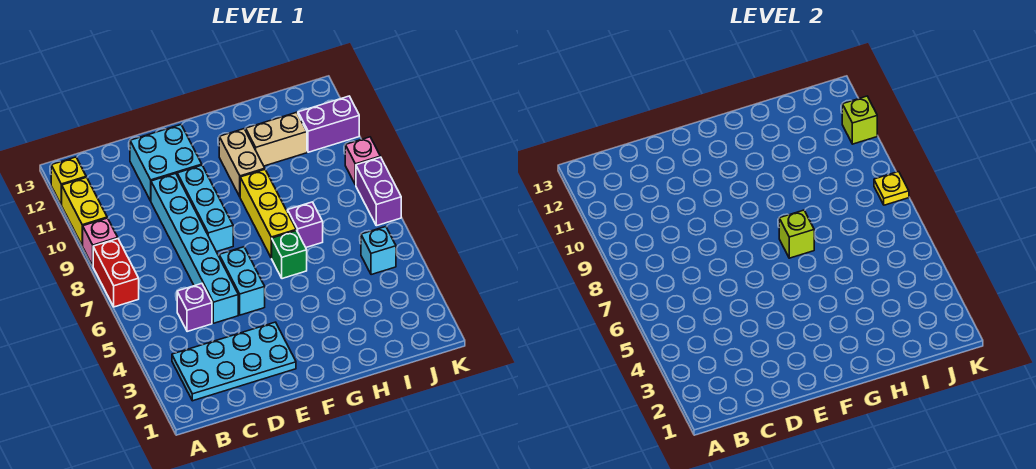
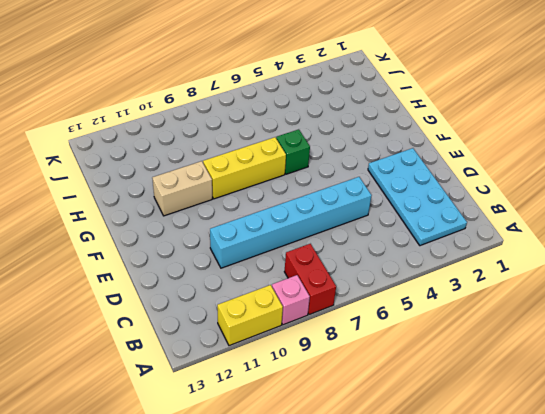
red brick A8:B8 level 1 -> red brick A7:A8 level 1
none -> yellow brick A12 level 1
none -> purple brick C5 level 1
none -> cyan brick D11:E12 level 1

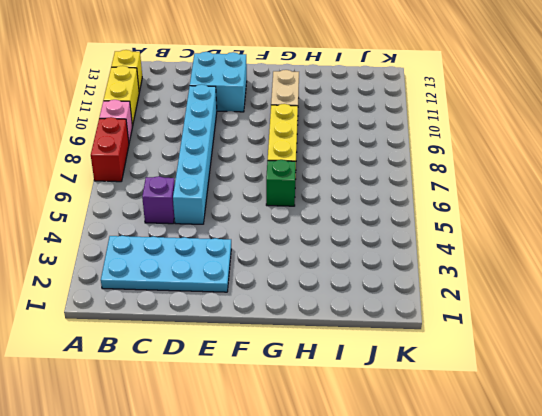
none -> cyan brick E5:E6 level 1
none -> cyan brick E8:E10 level 1
none -> purple brick H7 level 1

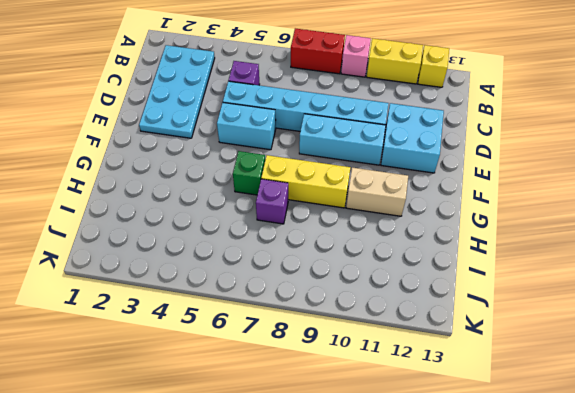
none -> tan brick H11:I11 level 1
none -> cyan brick J5 level 1
none -> purple brick J11:K11 level 1

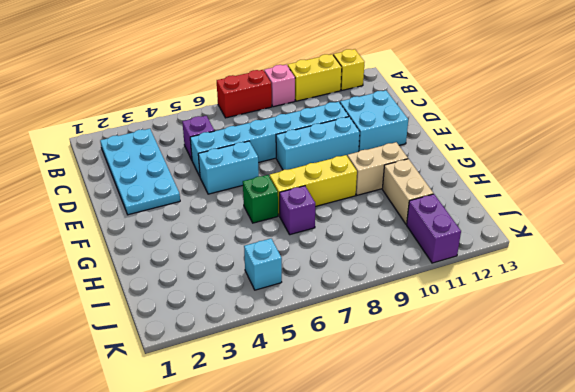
none -> purple brick K7:K8 level 1
none -> pink brick K9 level 1
none -> lime brick G7 level 2

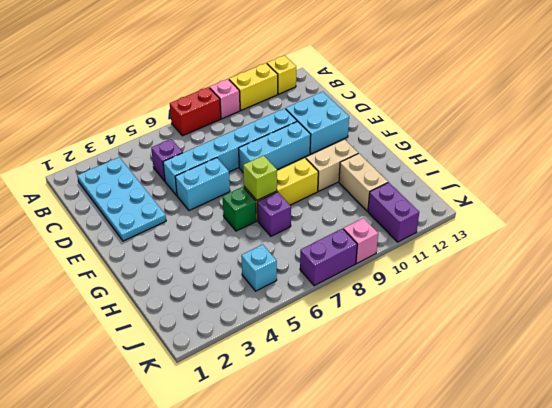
none -> yellow plate K8 level 2
none -> lime brick K11 level 2

